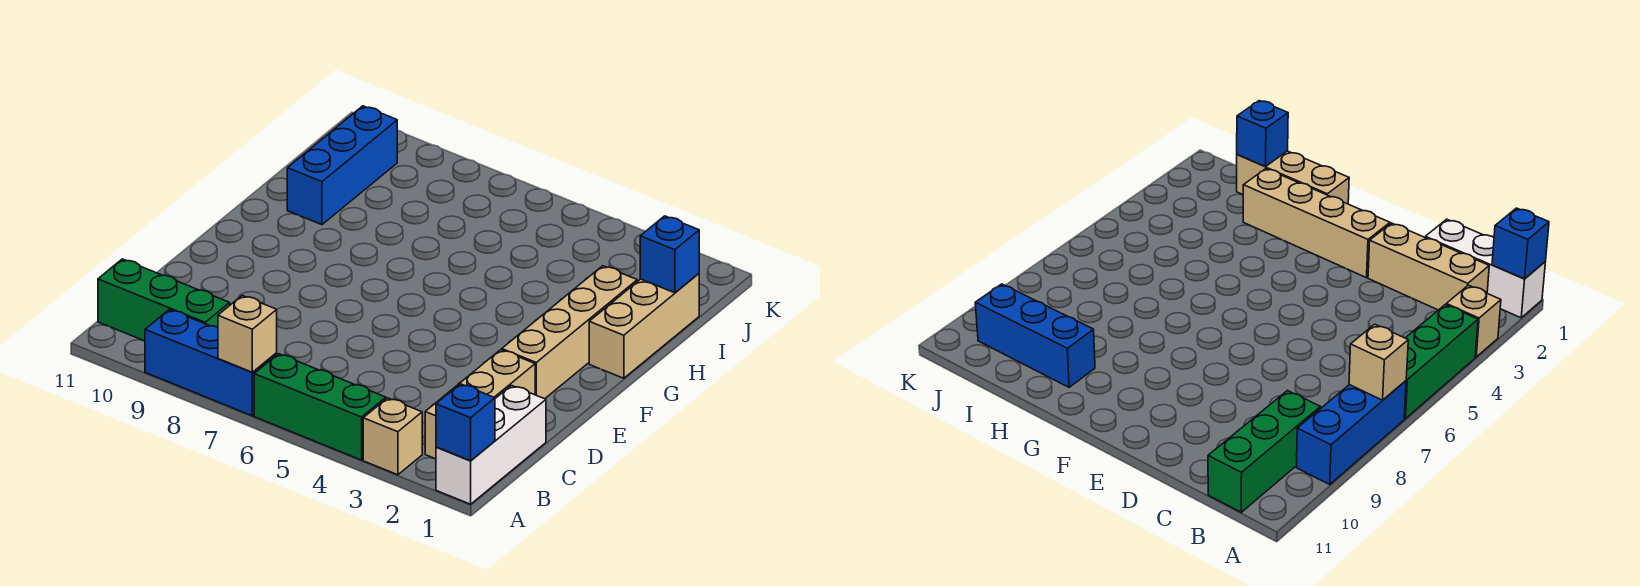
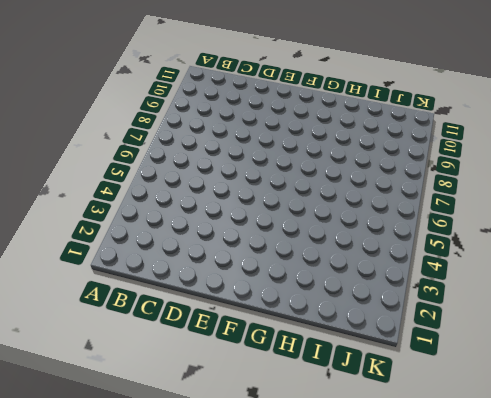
none -> white brick A1:C1 level 1
none -> tan brick A3 level 1
none -> green brick A4:A6 level 1

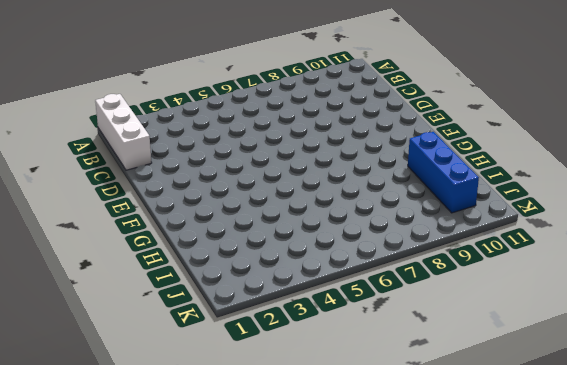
none -> tan brick A3 level 1
none -> green brick A4:A6 level 1
none -> blue brick A7:A9 level 1

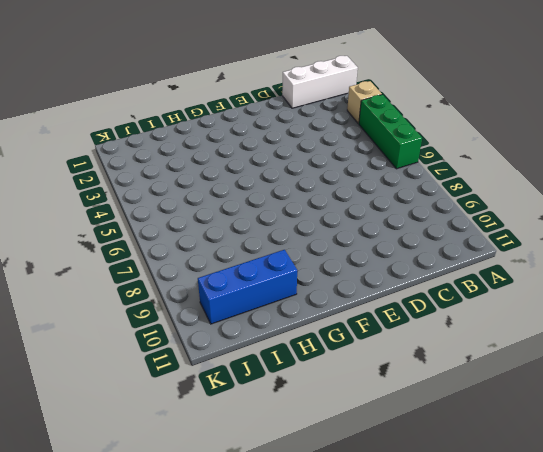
none -> blue brick A7:A9 level 1
none -> tan brick B2:D2 level 1
none -> green brick B9:B11 level 1

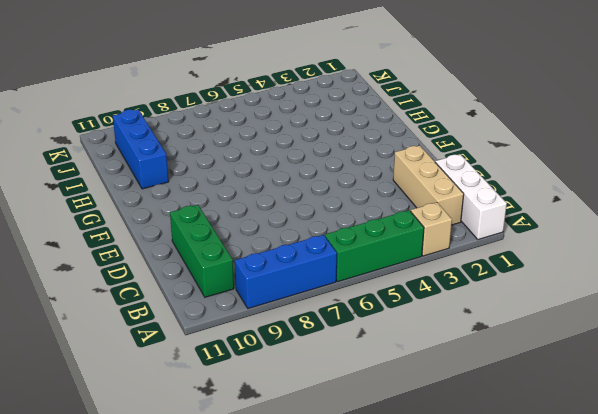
green brick B10:D10 level 1 -> green brick B9:B11 level 1
none -> tan brick E2:H2 level 1
none -> tan brick G1:I1 level 1
none -> blue brick A1 level 2

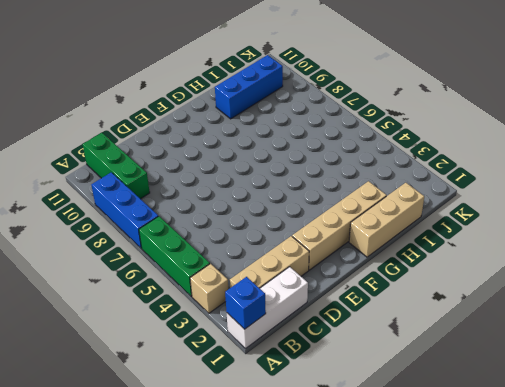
none -> tan brick A7 level 2
none -> blue brick I1 level 2

